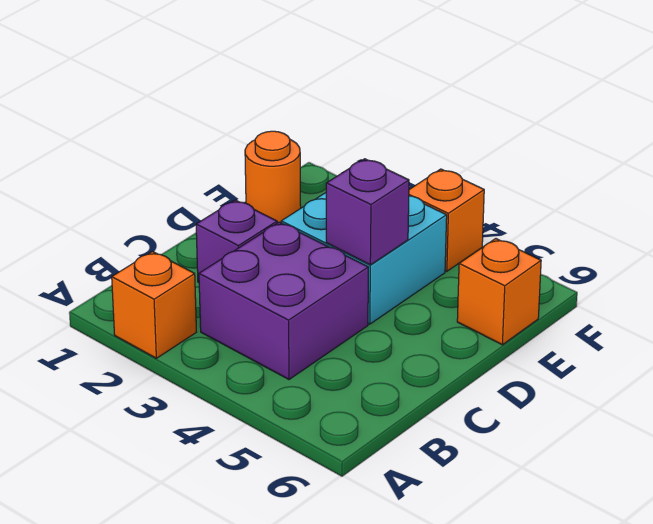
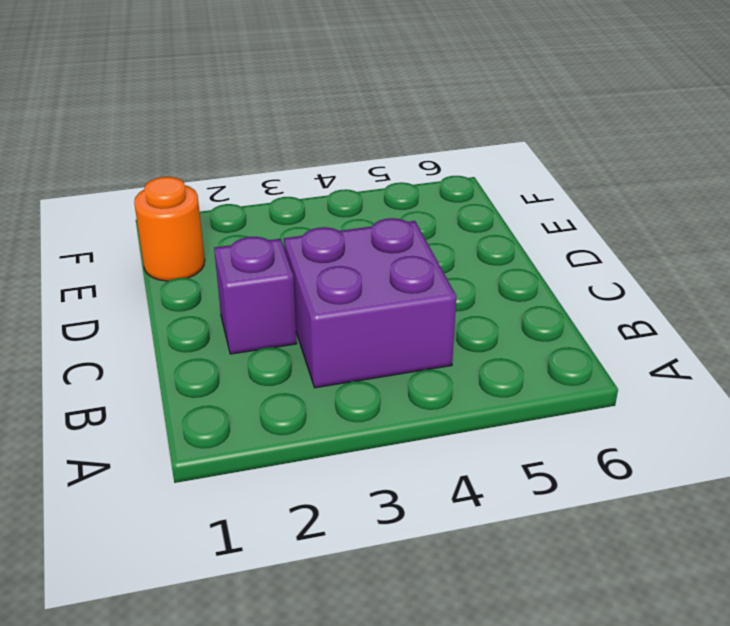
none -> orange brick A2 level 1
none -> cyan brick D3:E4 level 1

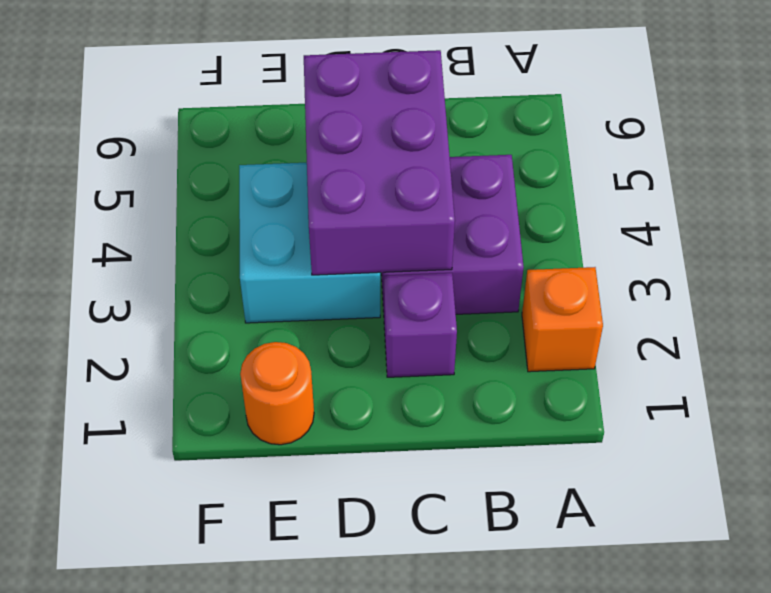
purple brick C3:D5 level 2 -> purple brick D4 level 2
none -> orange brick E6 level 1
none -> orange brick F4 level 1

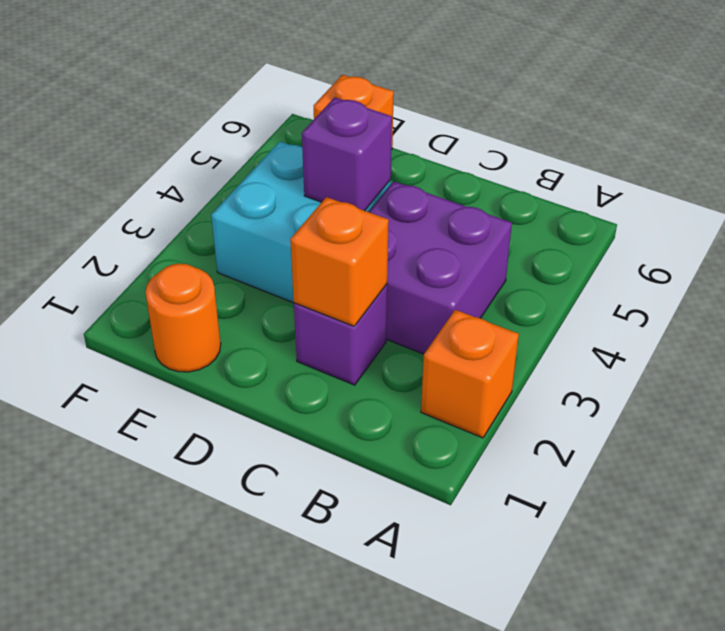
orange brick C2 level 2 -> orange brick F4 level 1

